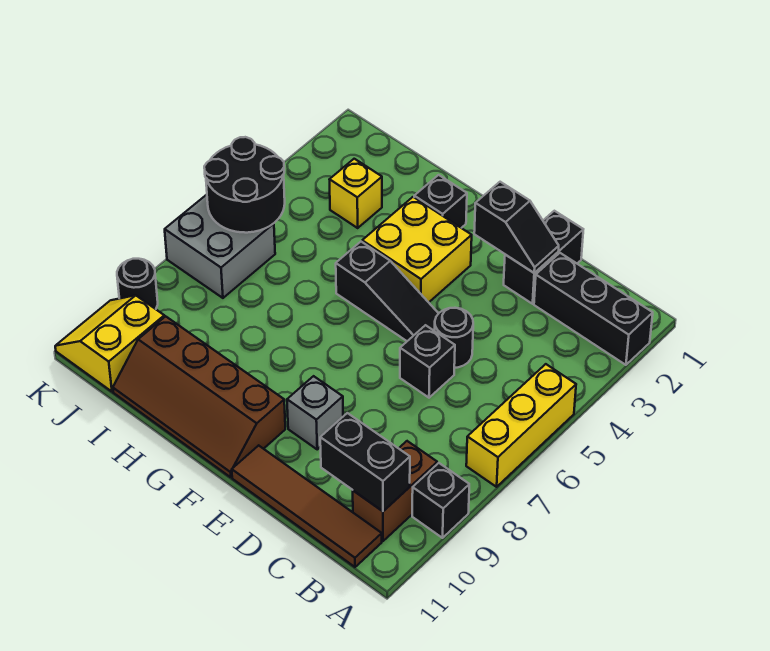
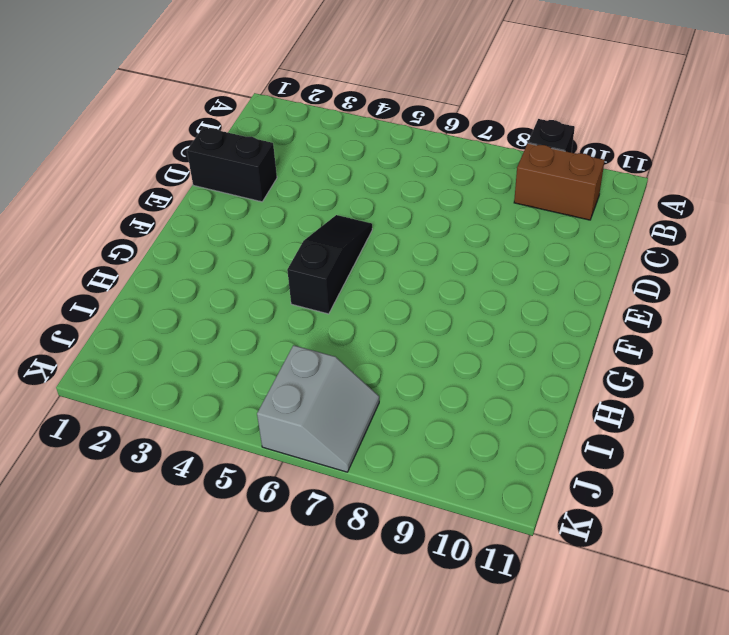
grey slope J6:K7 level 1 top 6 -> grey brick J6:K7 level 1
none -> black brick A2:C2 level 1
none -> yellow brick A5:A7 level 1
none -> brown tile B11:E11 level 1

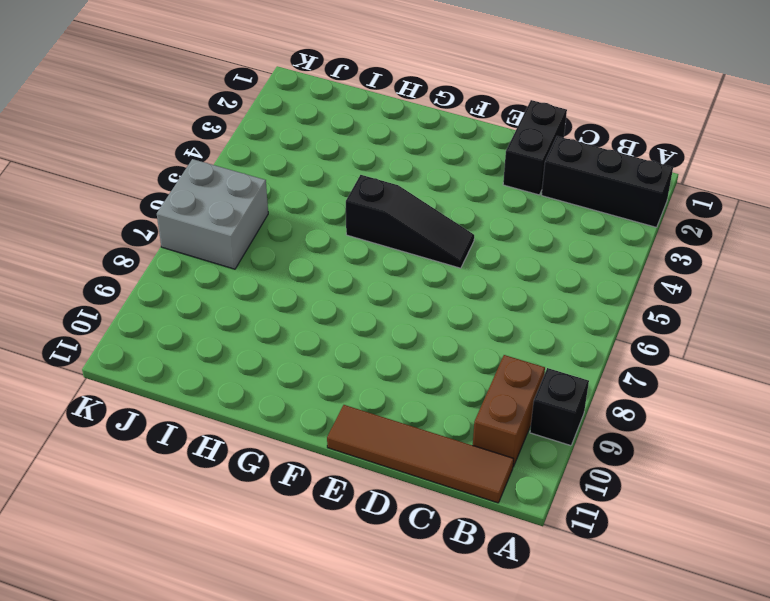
none -> yellow brick A5:A7 level 1
none -> black round brick D5 level 1
none -> black brick D6 level 1

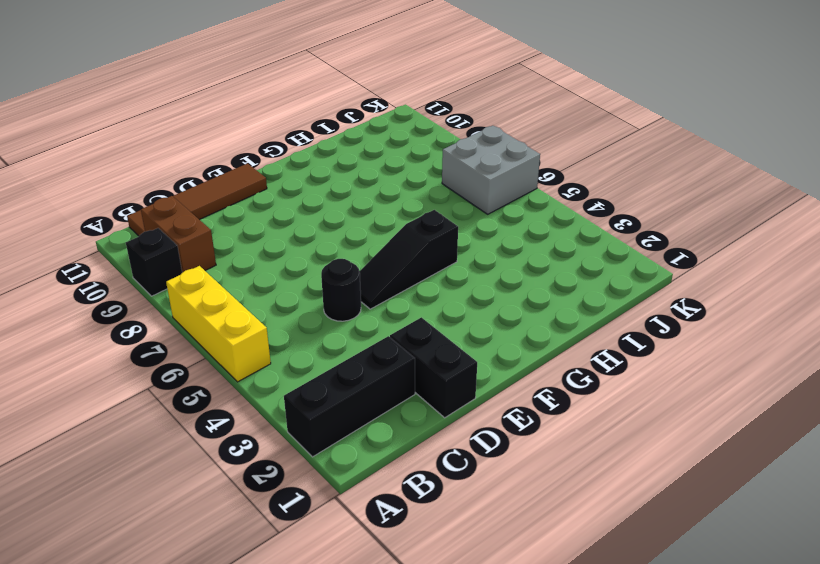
none -> black brick D6 level 1
none -> grey brick E9 level 1
none -> yellow brick F3:G4 level 1

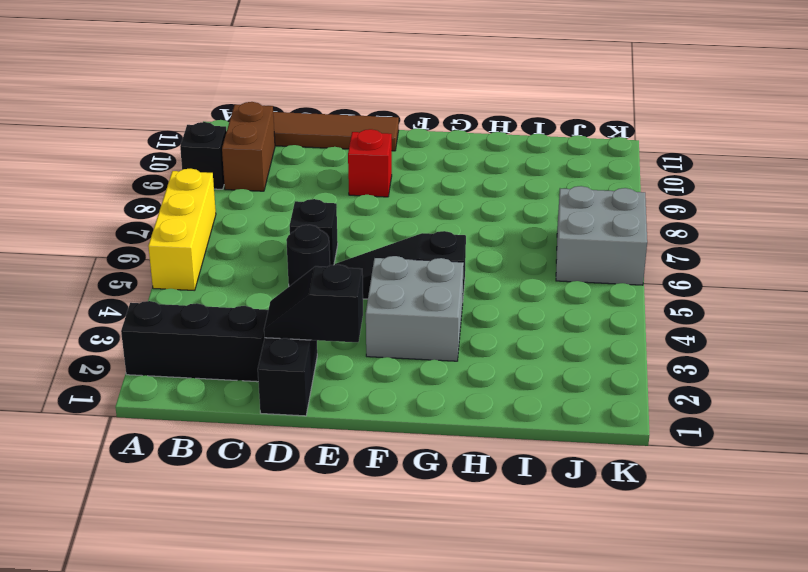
red brick E9 level 1 -> grey brick E9 level 1
grey brick F3:G4 level 1 -> yellow brick F3:G4 level 1
none -> brown slope F10:I11 level 1 top 10
none -> black brick G2 level 1
none -> yellow brick I3 level 1

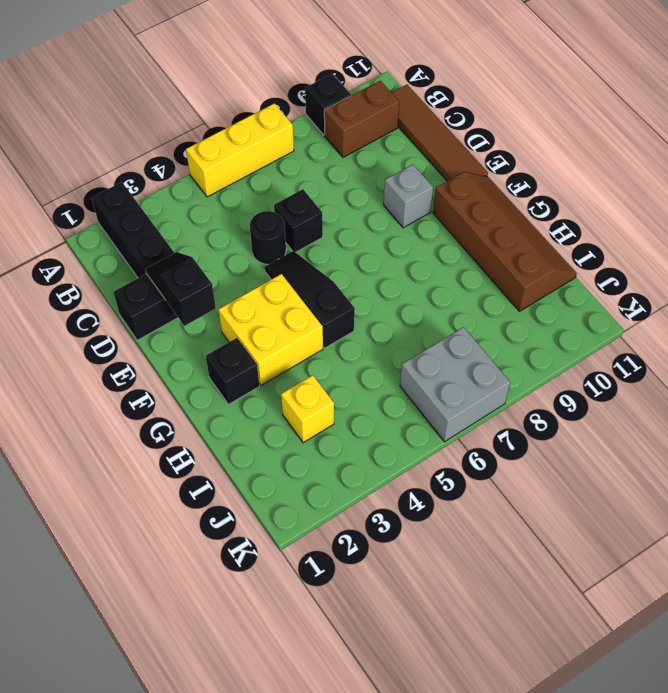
none -> yellow slope J10:K11 level 1 top J
none -> black round brick K9 level 1
none -> black brick B10:C10 level 2

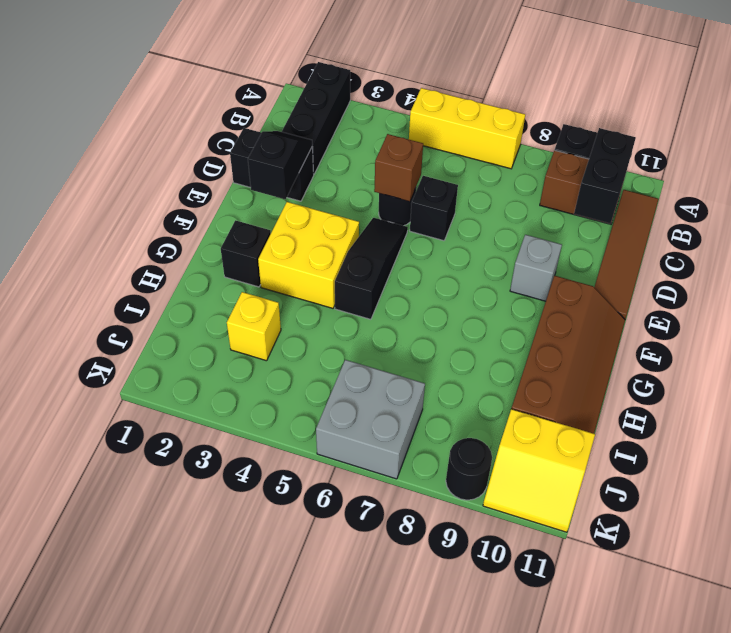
brown brick D5 level 2 -> none
none -> black round brick J5:K6 level 2

